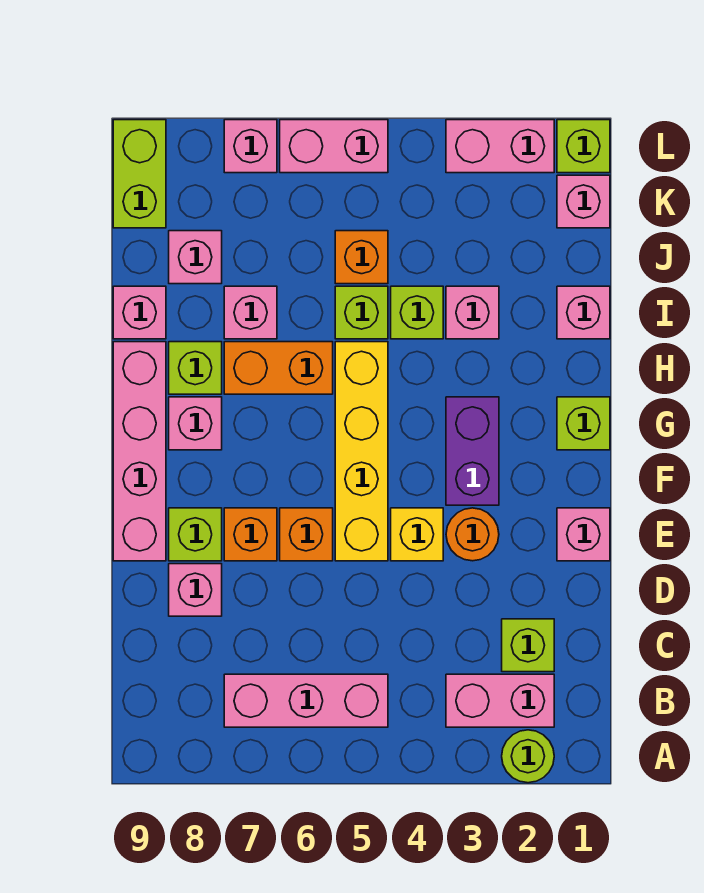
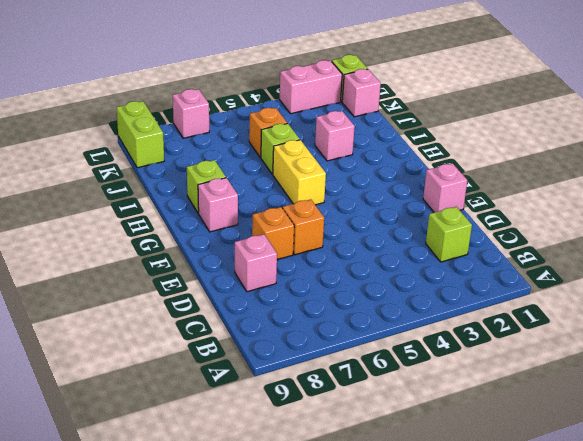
yellow brick G5:H5 level 1 -> yellow brick E5:H5 level 1
none -> lime round brick A2 level 1
none -> pink brick B2:B3 level 1
none -> pink brick B5:B7 level 1
none -> orange round brick E3 level 1

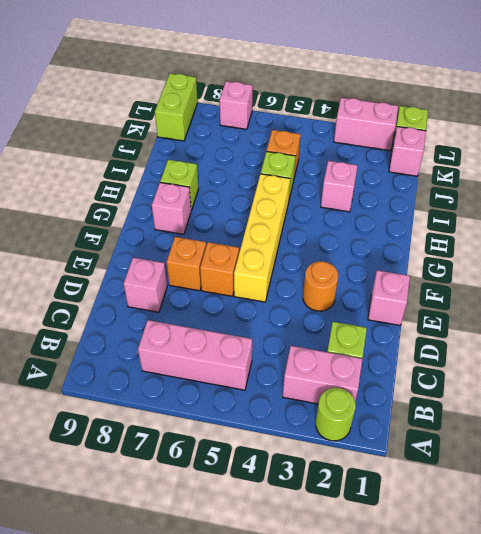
none -> yellow brick E4 level 1
none -> lime brick E8 level 1
none -> pink brick E9:H9 level 1
none -> purple brick F3:G3 level 1

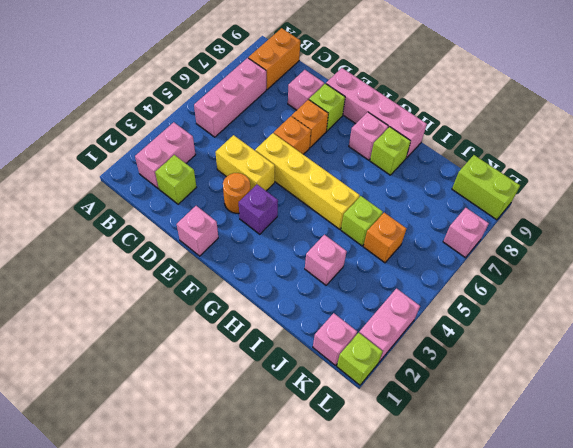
orange brick B8:B9 level 1 -> orange brick H6:H7 level 1
yellow brick D4:E4 level 1 -> yellow brick E4 level 1
purple brick F3 level 1 -> purple brick F3:G3 level 1
none -> lime round brick A2 level 1
none -> lime brick G1 level 1
none -> pink brick I1 level 1
none -> lime brick I4 level 1

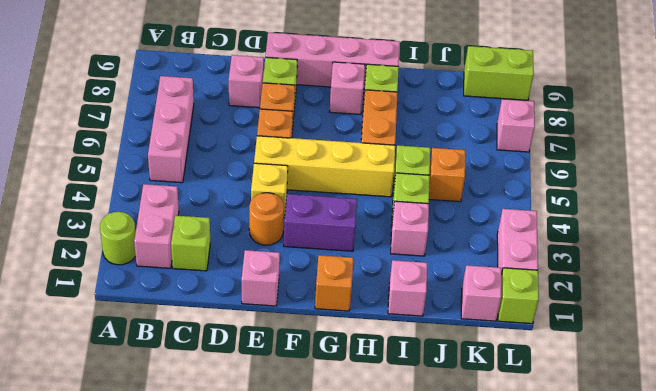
orange brick G1 level 1 -> lime brick G1 level 1
none -> pink brick I7 level 1
none -> pink brick I9 level 1
none -> pink brick J8 level 1
none -> pink brick L5:L6 level 1

